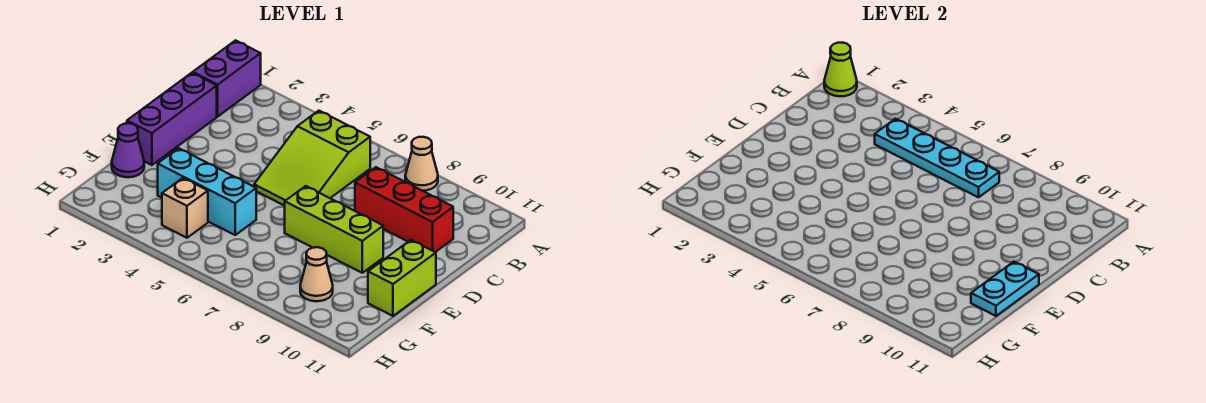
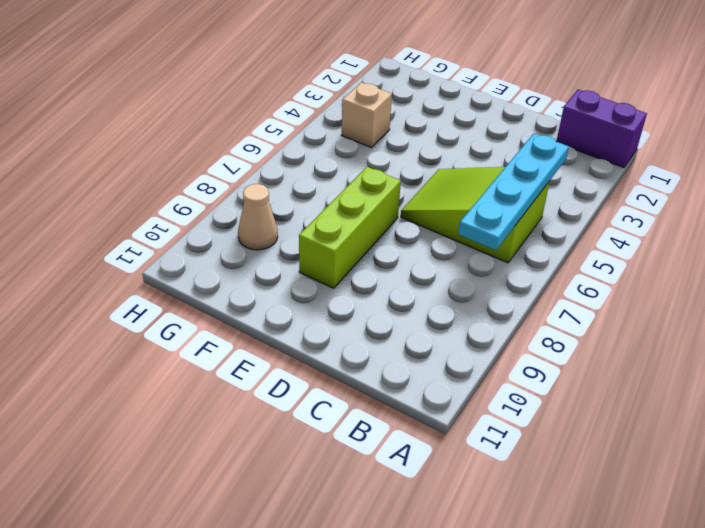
none -> tan cone A8 level 1
none -> purple brick C1:E1 level 1
none -> red brick C8:C10 level 1

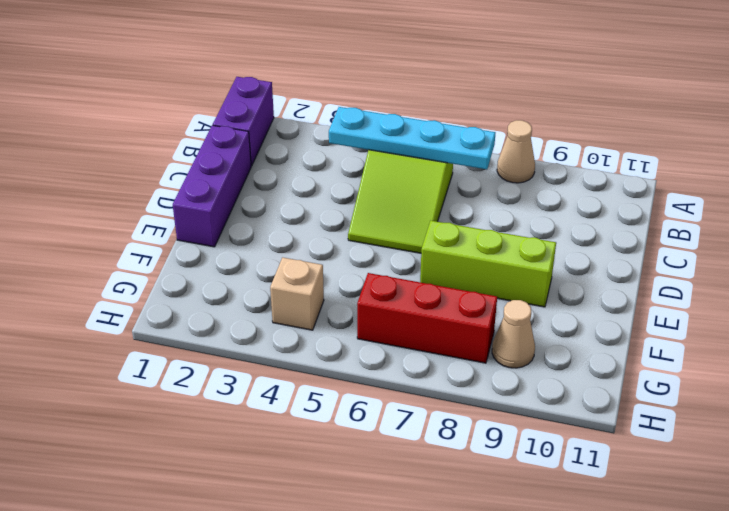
red brick G6:G8 level 1 -> red brick C8:C10 level 1
none -> lime brick E11:F11 level 1
none -> purple cone F1 level 1
none -> cyan brick F3:F5 level 1

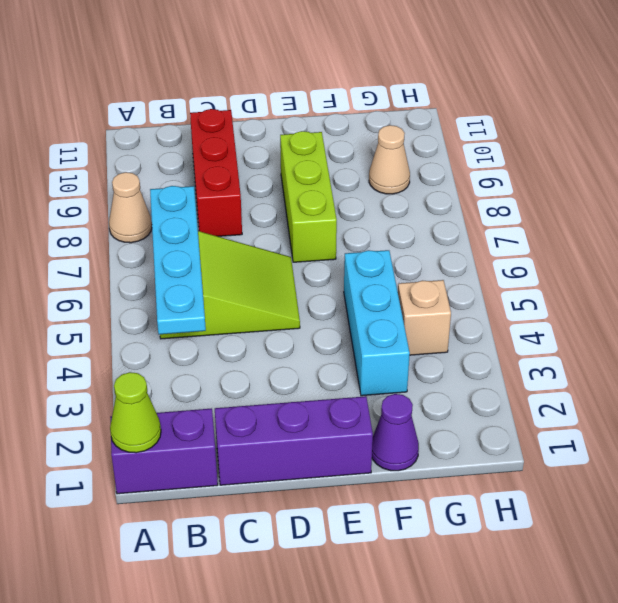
none -> lime brick E11:F11 level 1
none -> cyan plate E11:F11 level 2

